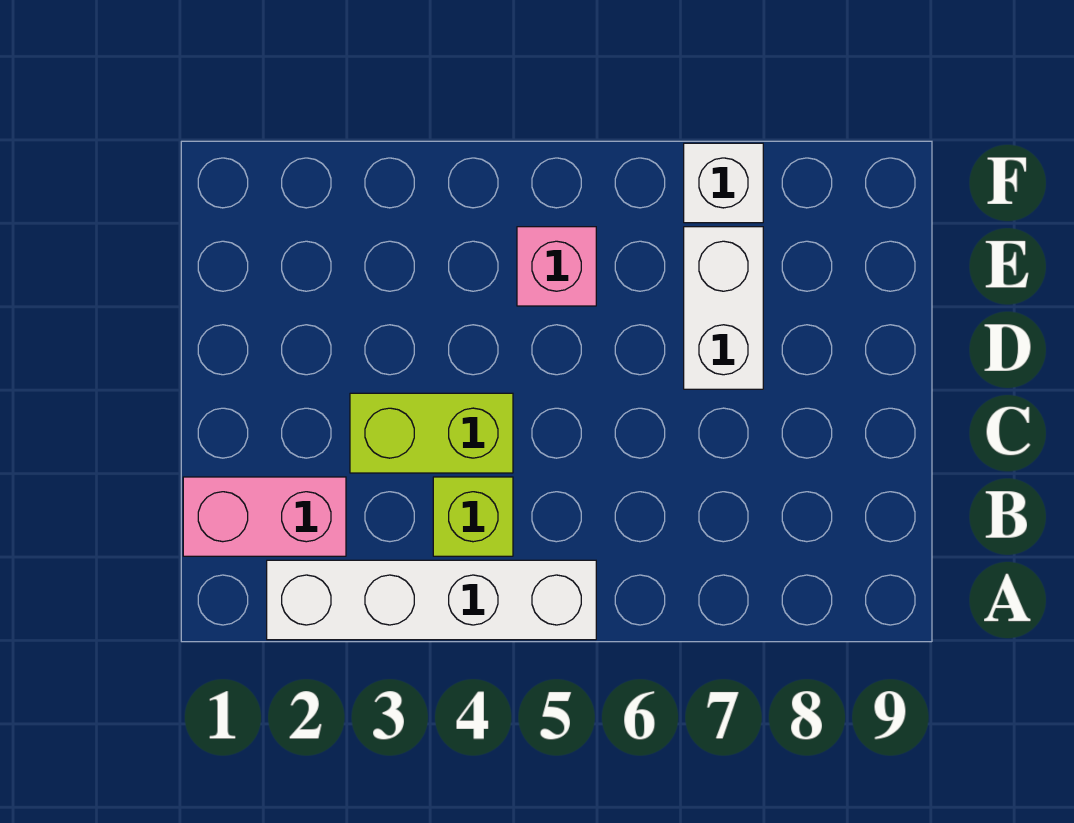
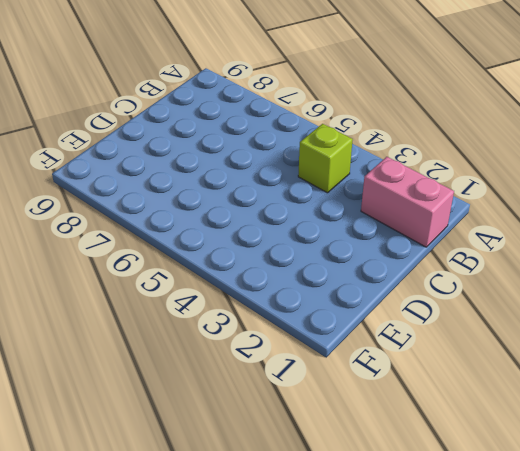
none -> white brick A2:A5 level 1
none -> lime brick C3:C4 level 1

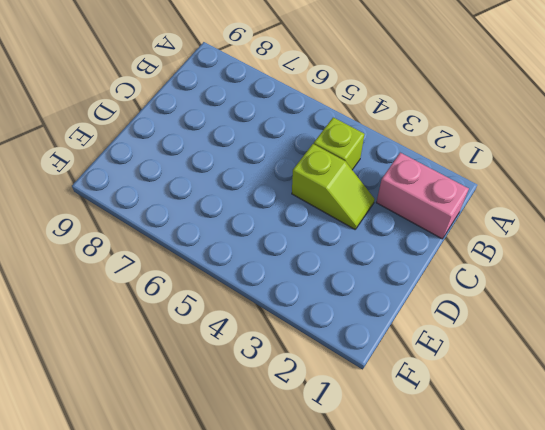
lime slope C3:C4 level 1 top 4 -> lime brick C3:C4 level 1
none -> white brick A2:A5 level 1
none -> white brick D7:E7 level 1

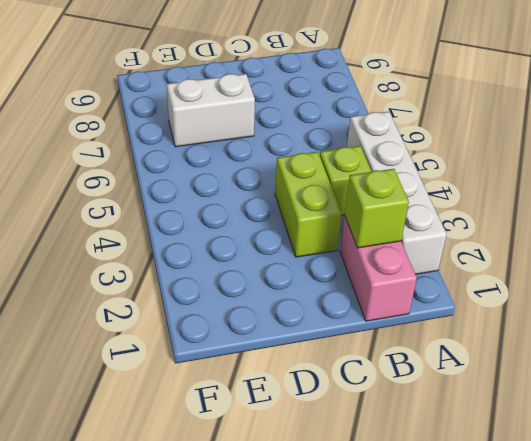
lime brick B2 level 2 -> none
none -> pink brick E5 level 1
none -> white brick F7 level 1

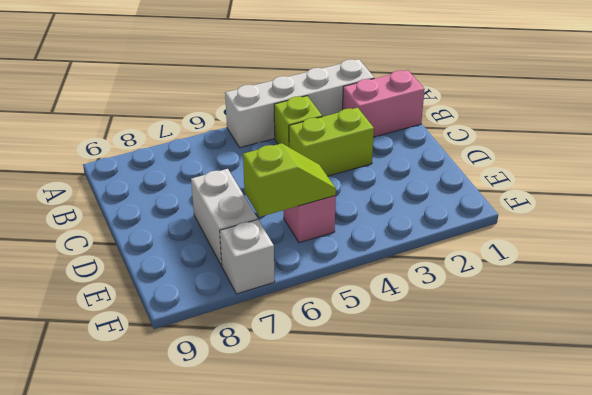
lime slope E5:E6 level 2 top 6 -> none

